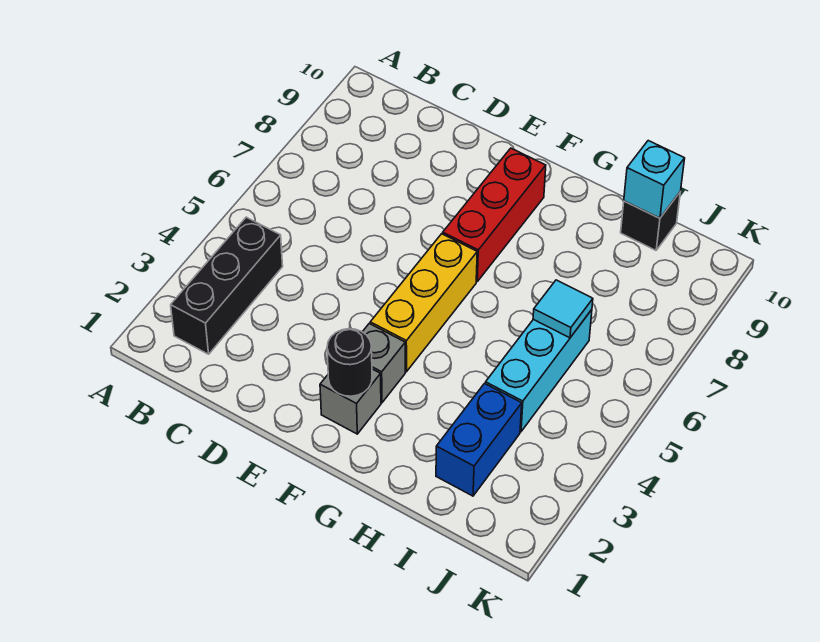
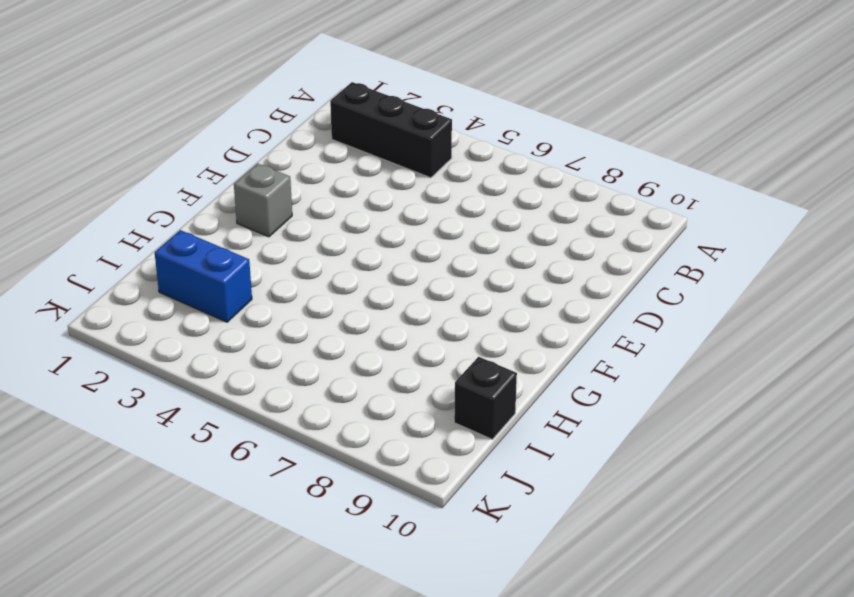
none -> grey brick F3 level 1
none -> yellow brick F4:F6 level 1

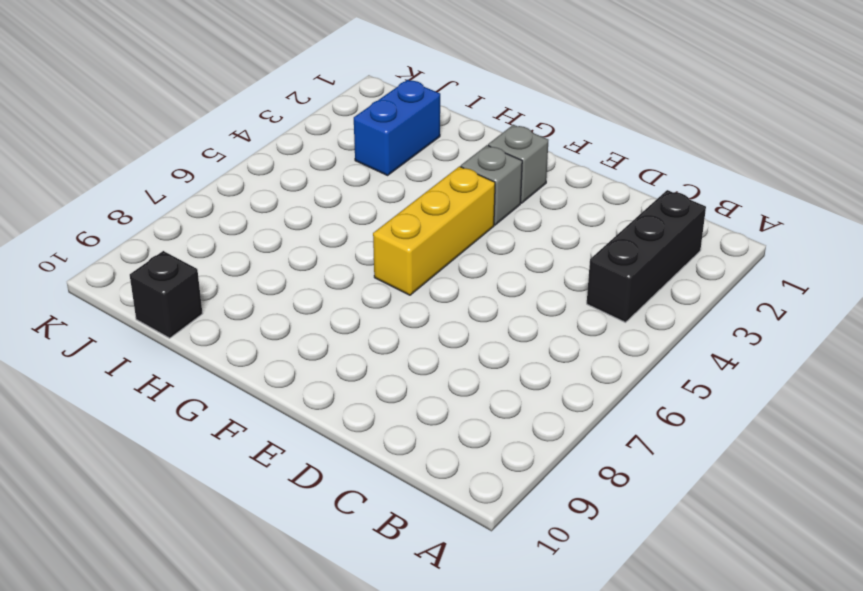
none -> red brick F7:F9 level 1
none -> cyan brick I4:I6 level 1

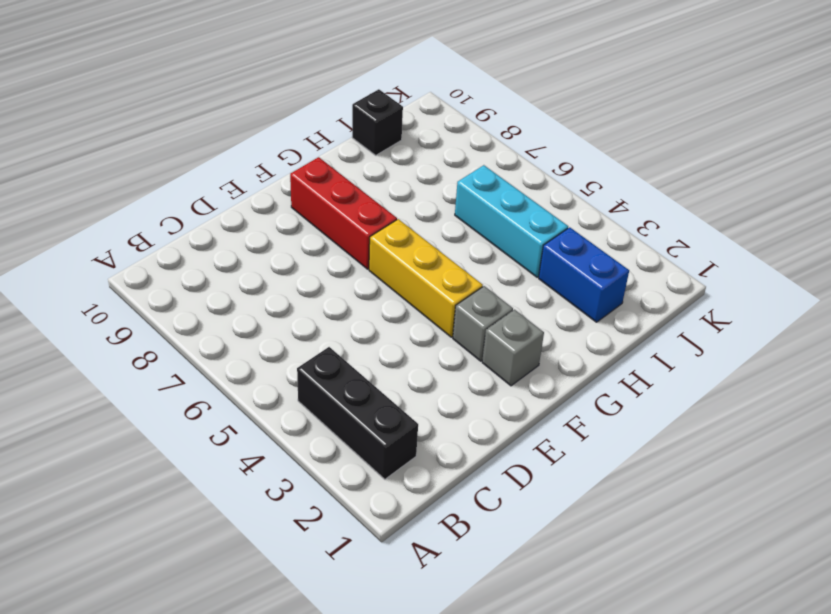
none -> black round brick F2 level 2
none -> cyan tile I6 level 2

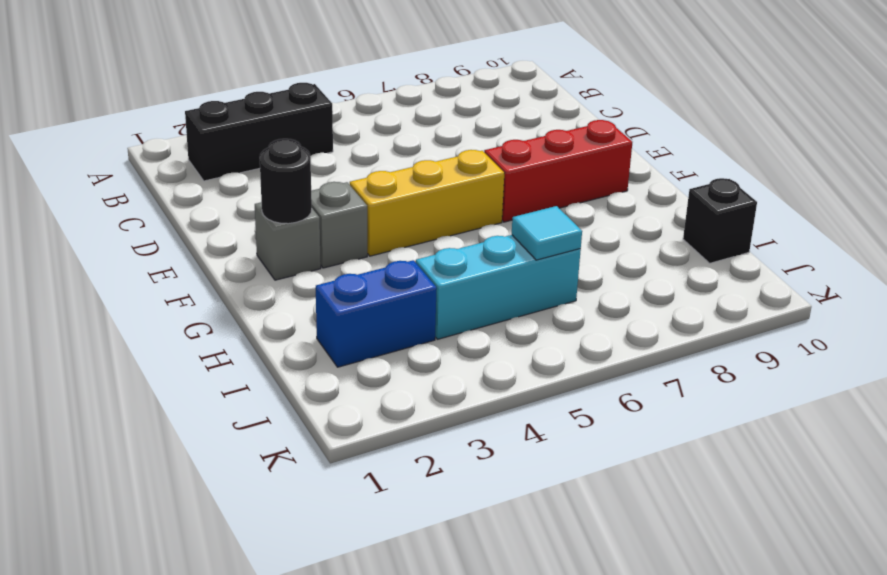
none -> cyan brick I10 level 2

